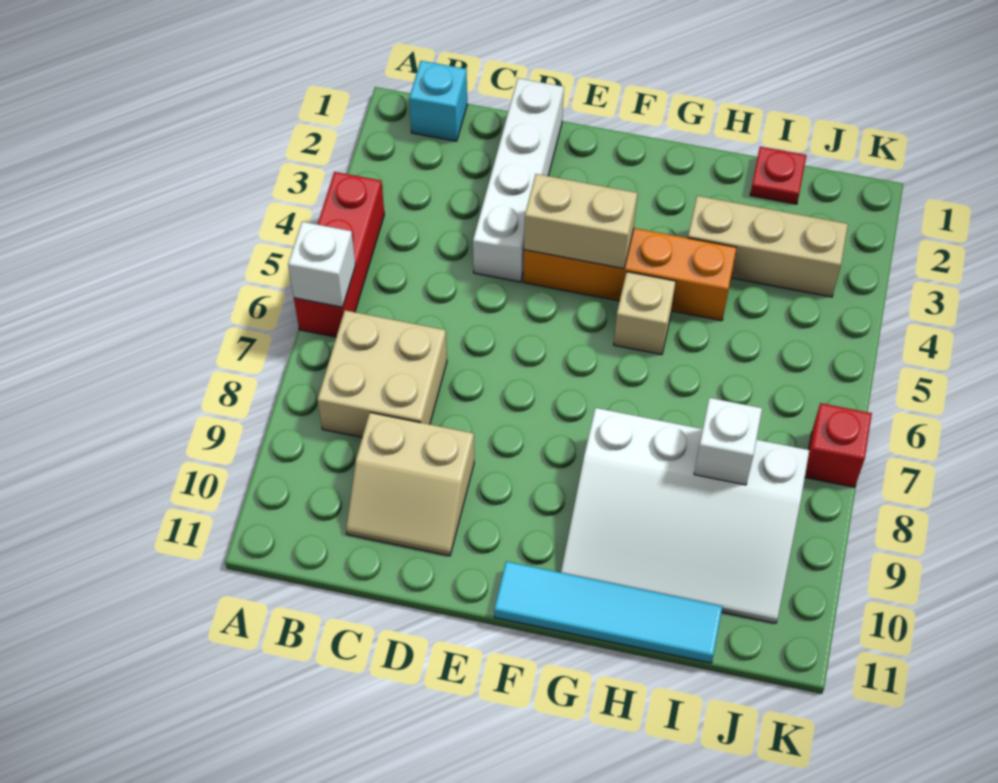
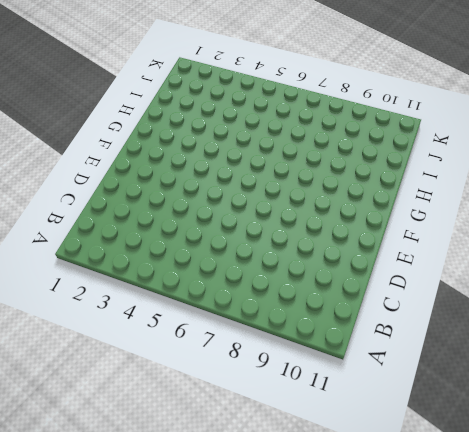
none -> red brick A4:A6 level 1
none -> cyan brick B1 level 1
none -> tan brick B7:C8 level 1

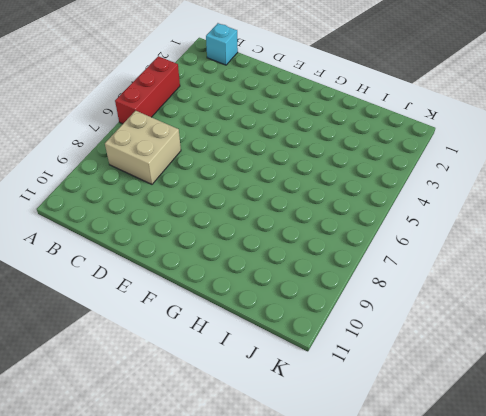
none -> tan slope C9:D10 level 1 top 9
none -> white brick D1:D4 level 1
none -> orange brick E4:H4 level 1

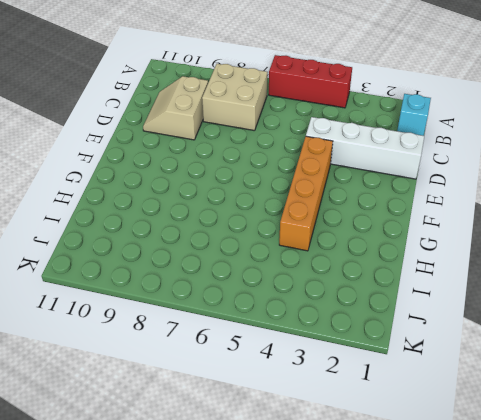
none -> cyan tile F11:I11 level 1
none -> tan brick G5 level 1
none -> white slope G8:J10 level 1 top 8

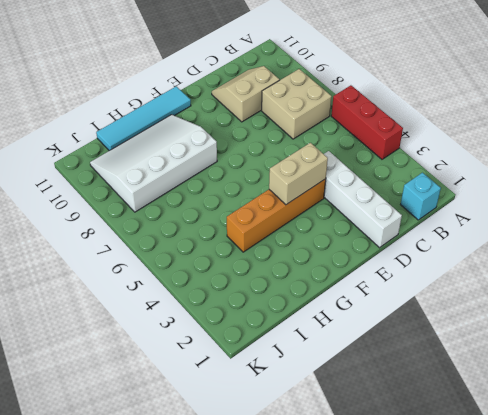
none -> tan brick G5 level 1
none -> tan brick H3:J3 level 1
none -> red plate I1 level 1

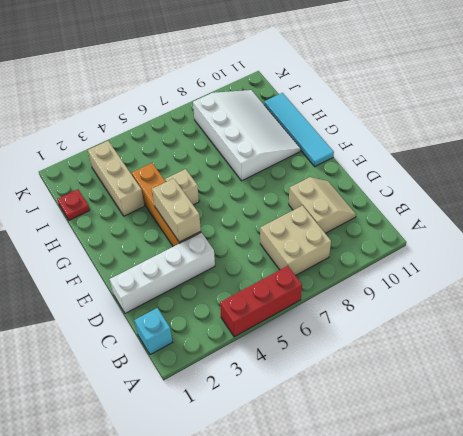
none -> red brick K7 level 1
none -> white brick A6 level 2
none -> white brick I8 level 2

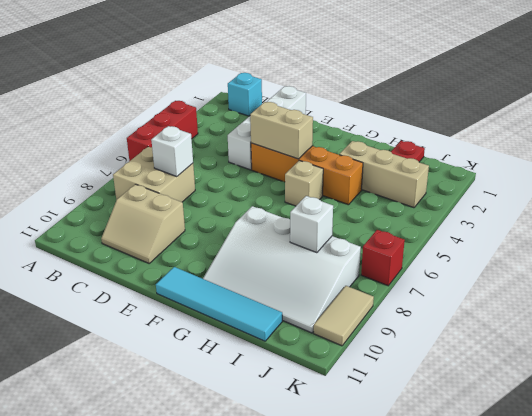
white brick C7 level 2 -> white brick A6 level 2
tan tile K9:K10 level 1 -> none

